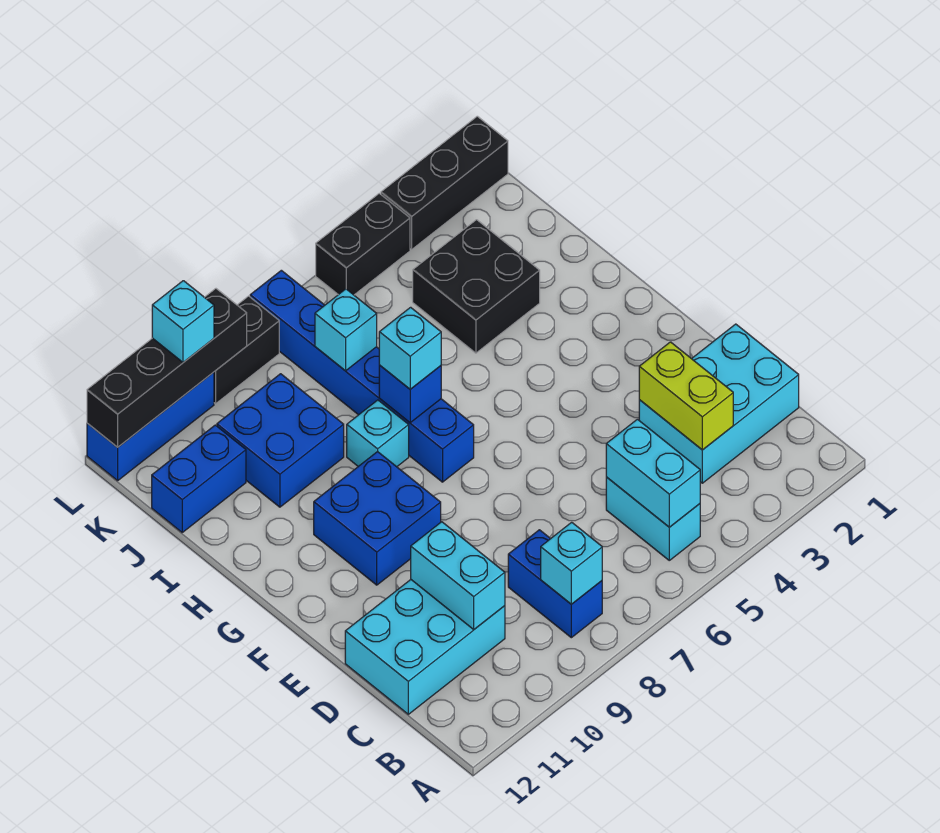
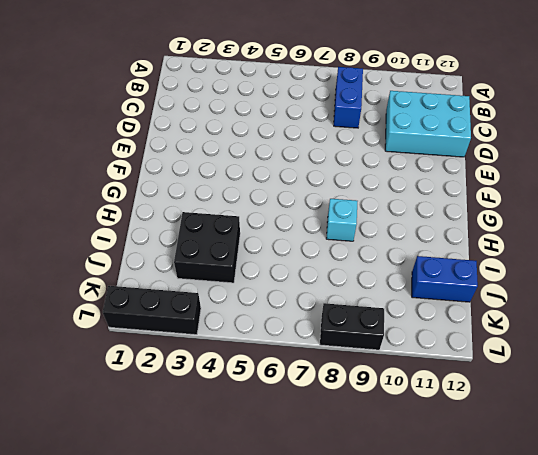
none -> cyan brick B5:C5 level 1
none -> cyan brick C1:D3 level 1
none -> blue brick F9:G10 level 1

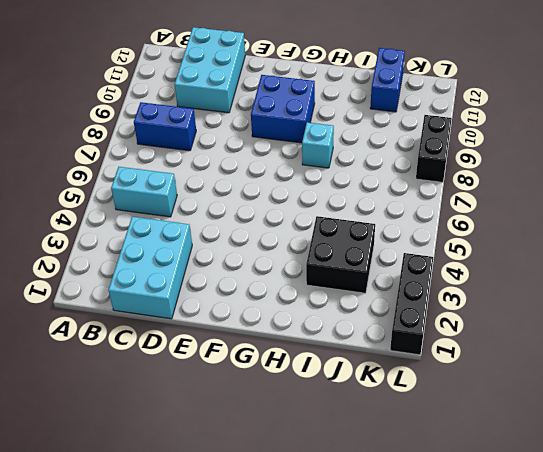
none -> blue brick G7:L7 level 1
none -> blue brick I9:J10 level 1
none -> black brick L4:L5 level 1

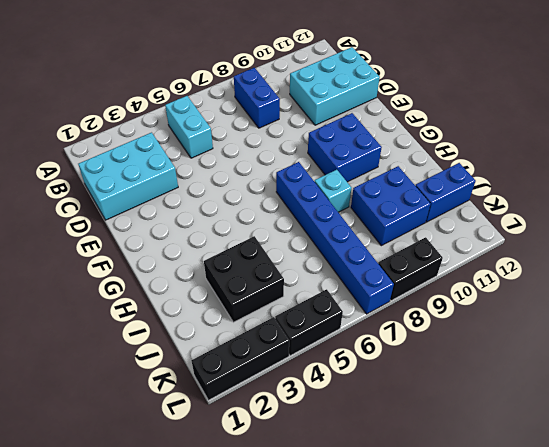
none -> blue brick L10:L12 level 1
none -> cyan brick B5:C5 level 2
none -> cyan brick B8 level 2

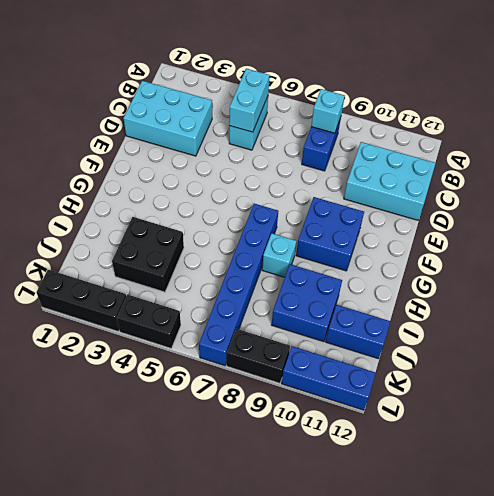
none -> lime brick C3:D3 level 2
none -> cyan brick C10:D10 level 2
none -> blue brick H7 level 2

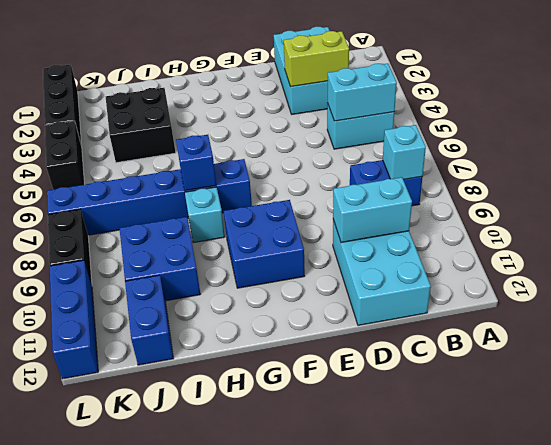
none -> cyan brick J7 level 2
none -> black brick L9:L12 level 2
none -> cyan brick H7 level 3

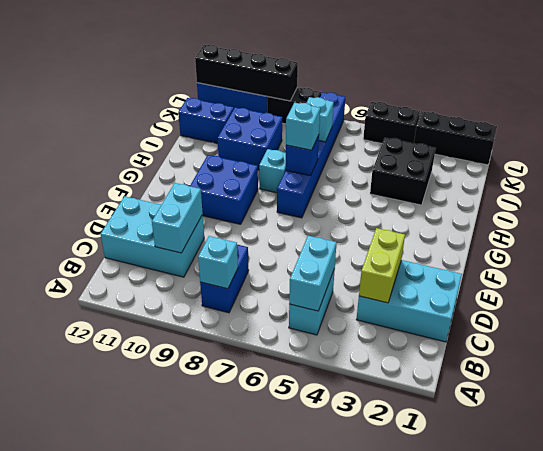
none -> cyan brick L10 level 3

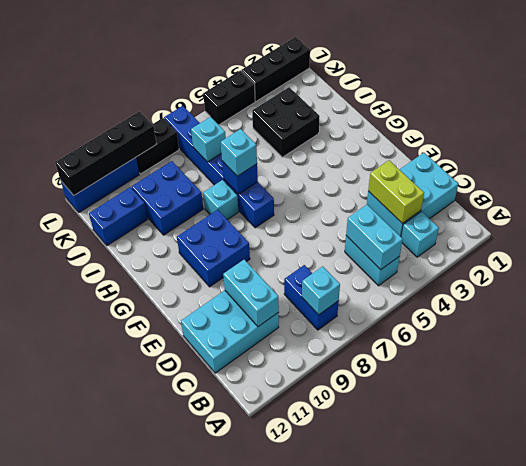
cyan brick B3 level 1 -> cyan brick L10 level 3

